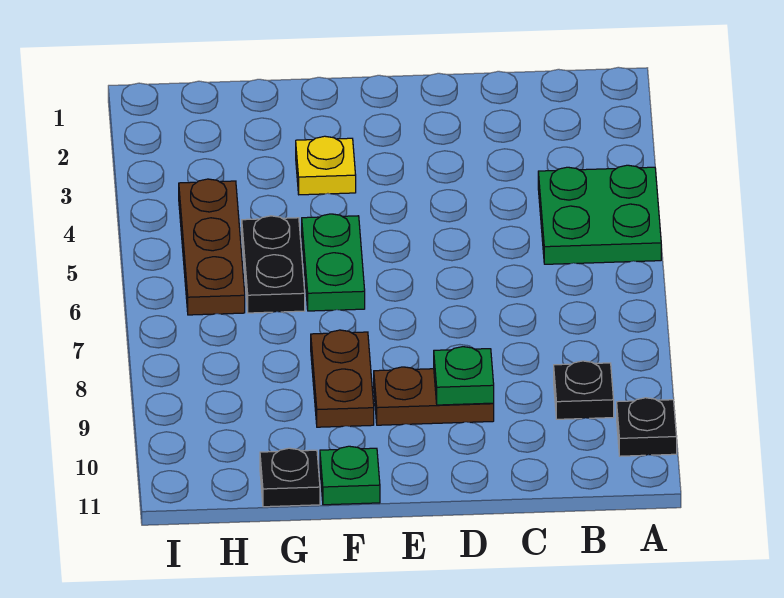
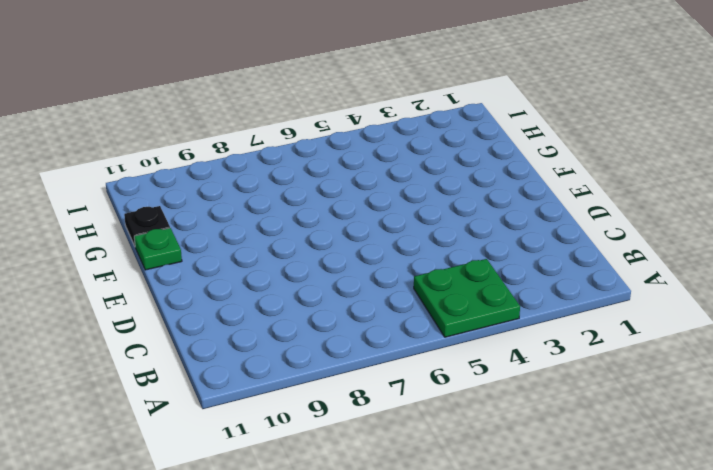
none -> black plate A10 level 1
none -> black plate B9 level 1
none -> brown plate D9:E9 level 1

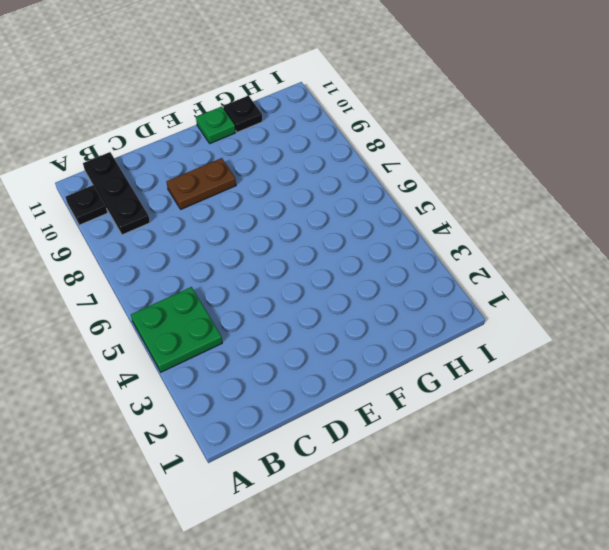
black plate B9:B11 level 1 -> black plate B9 level 1
none -> yellow plate F3 level 1
none -> green plate F5:F6 level 1
none -> brown plate F8:F9 level 1

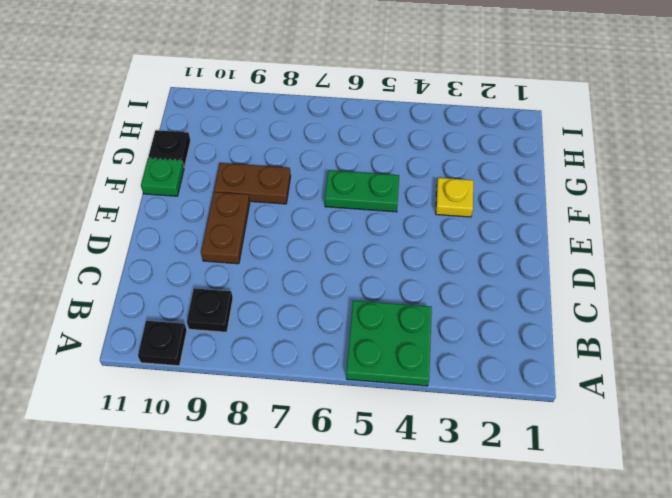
none -> black plate G5:G6 level 1
none -> brown plate H4:H6 level 1
none -> green plate D9 level 2

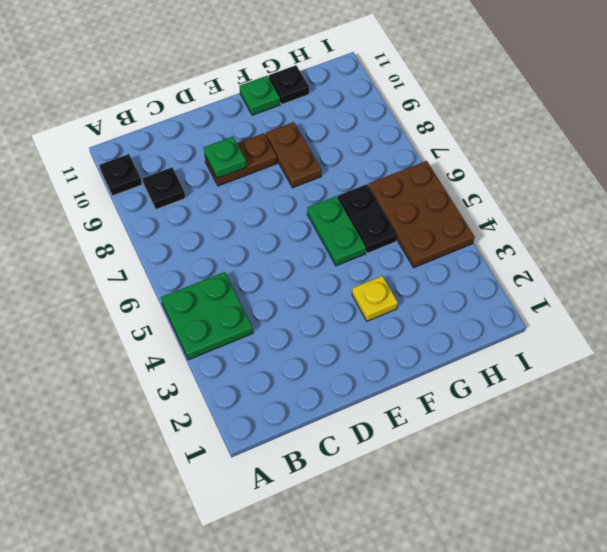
brown plate H4:I6 level 1 -> brown plate H4:H6 level 1

